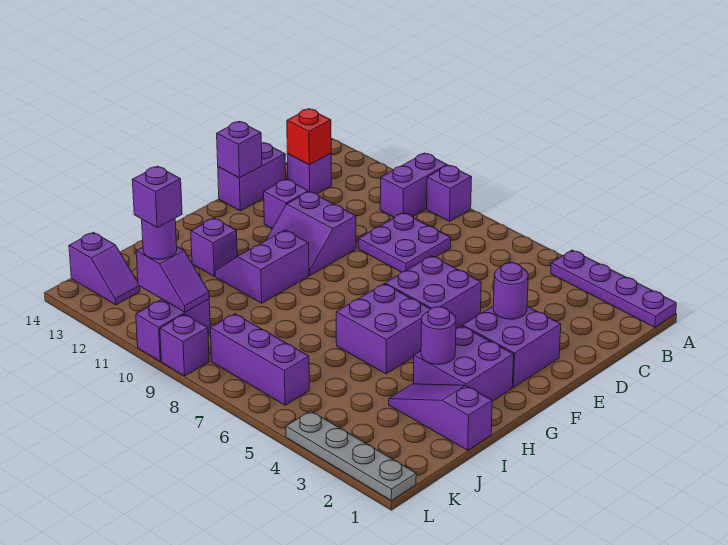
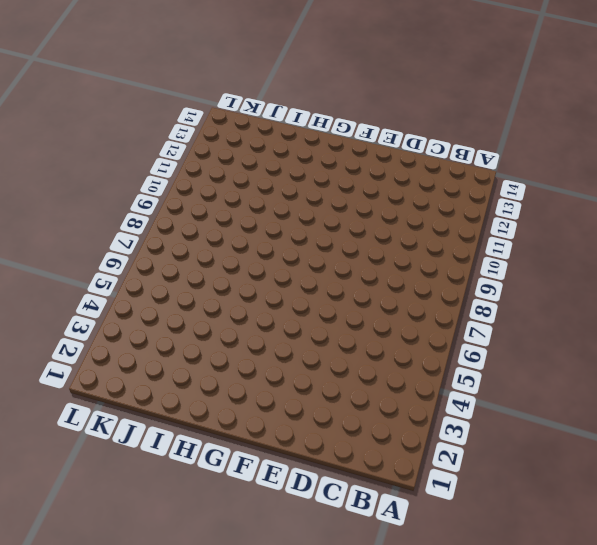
none -> purple plate A1:A4 level 1
none -> purple brick A9 level 1
none -> purple brick A10:B10 level 1

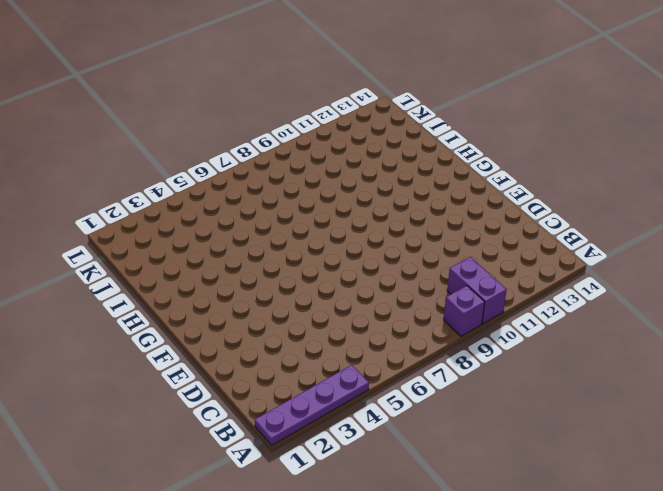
none -> purple plate C8:D9 level 1
none -> purple brick C13 level 1
none -> purple brick D14:E14 level 1

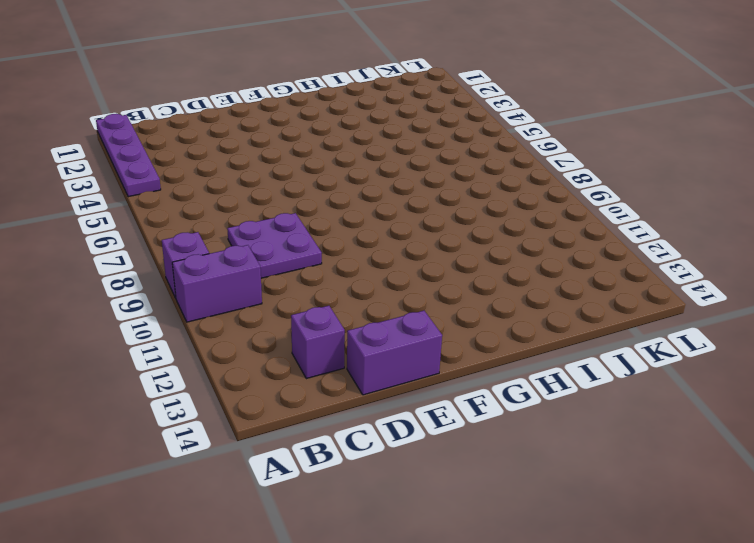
none -> purple brick E2:F3 level 1
none -> purple brick E5:F6 level 1
none -> purple slope E10:F11 level 1 top E

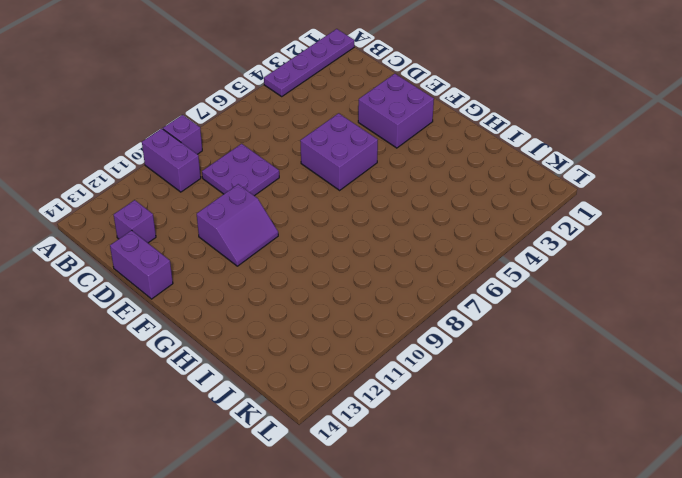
none -> purple brick E12 level 1
none -> purple brick G2:H3 level 1
none -> purple brick G5:H6 level 1

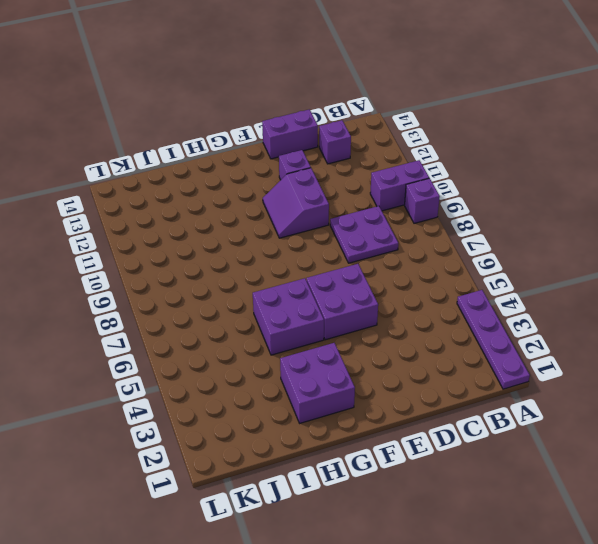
none -> purple brick E2:F3 level 1
none -> purple slope G10:H11 level 1 top 10
none -> purple brick H12 level 1

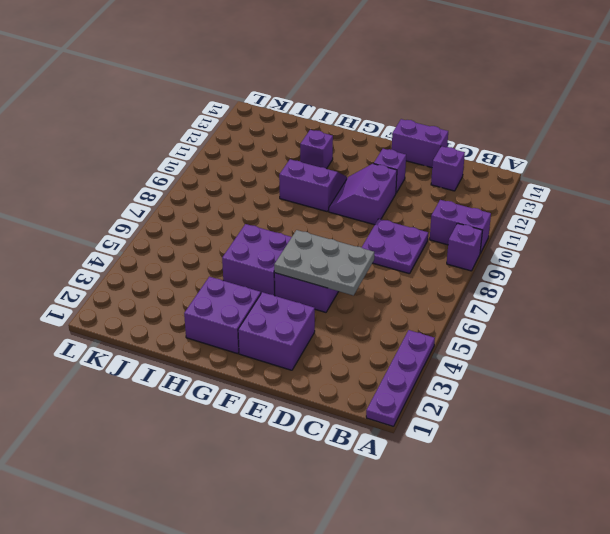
grey plate D5:F6 level 2 -> none
none -> purple slope I1:I3 level 1 top 1
none -> purple brick K6:K8 level 1
none -> purple brick K10:L10 level 1

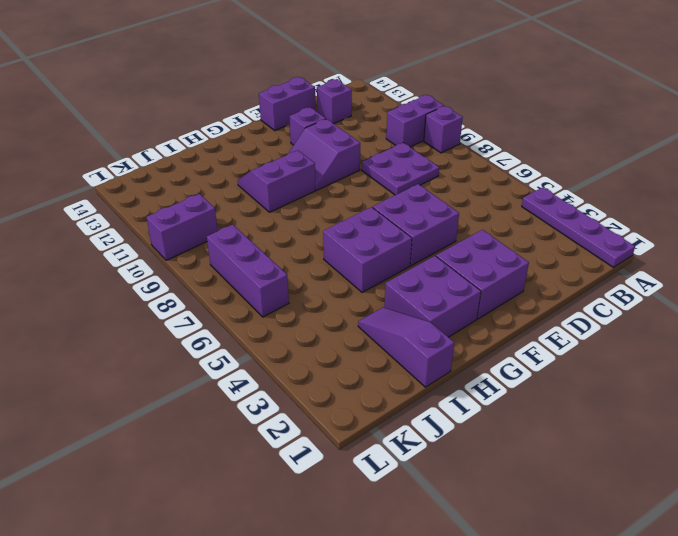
none -> purple brick H12 level 1
none -> purple slope K13:K14 level 1 top 14
none -> grey plate L1:L4 level 1

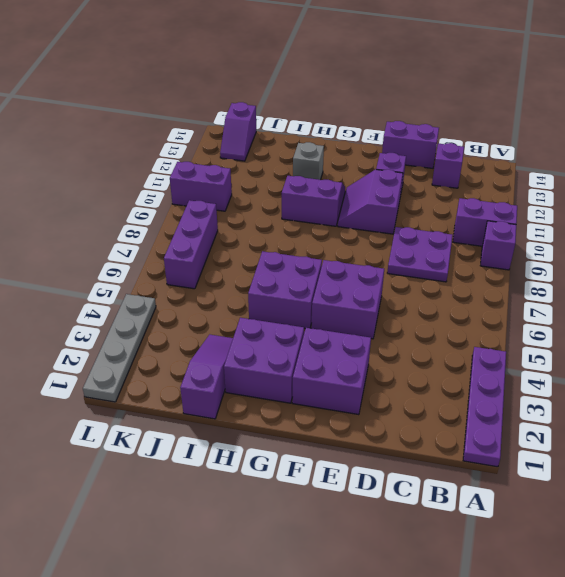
grey brick H12 level 1 -> purple brick H12 level 1
none -> purple brick L9 level 1
none -> red brick C13 level 2
none -> purple round brick E3 level 2

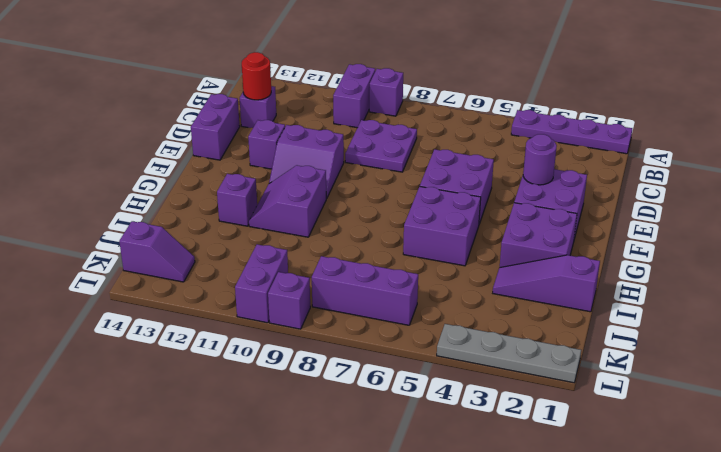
red round brick C13 level 2 -> red brick C13 level 2
none -> purple brick E14 level 2
none -> purple round brick H3 level 2
none -> purple slope K10:K11 level 2 top 11

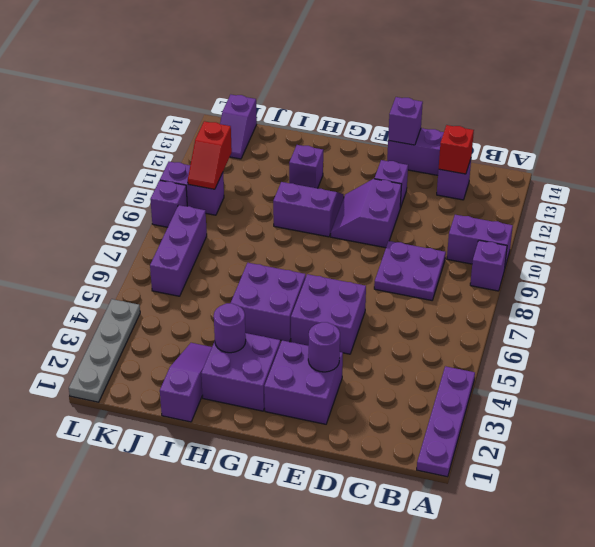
red slope K10:K11 level 2 top 11 -> purple slope K10:K11 level 2 top 11
none -> purple round brick K11 level 3
none -> purple brick K11 level 4

